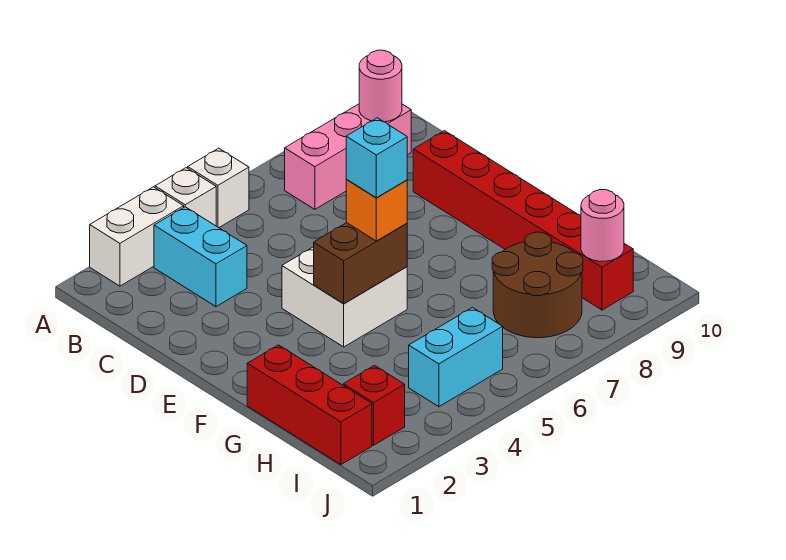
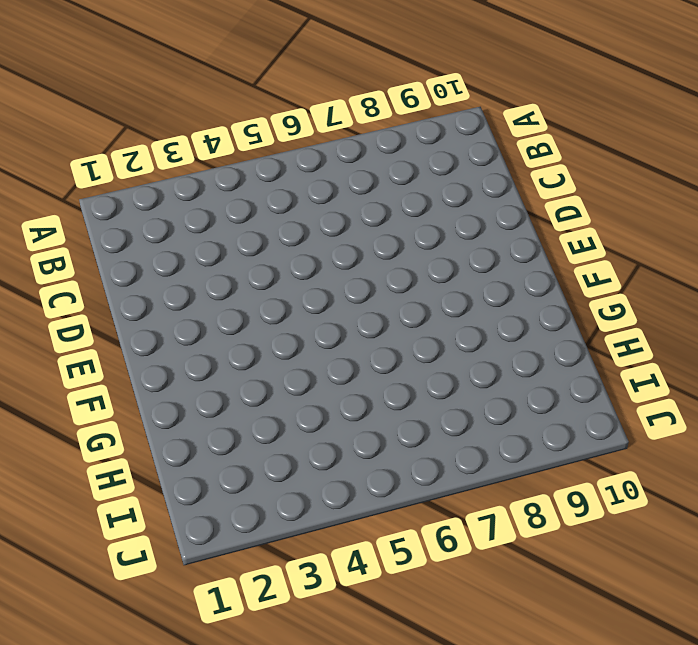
none -> white brick A2:A3 level 1
none -> white brick A4 level 1
none -> white brick A5 level 1

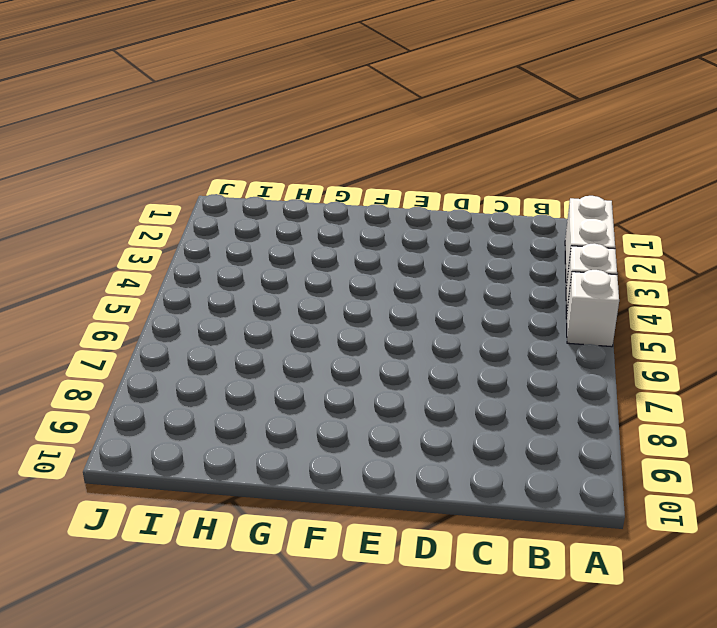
none -> cyan brick B3:C3 level 1
none -> pink brick B7:B9 level 1
none -> red brick D9:I9 level 1

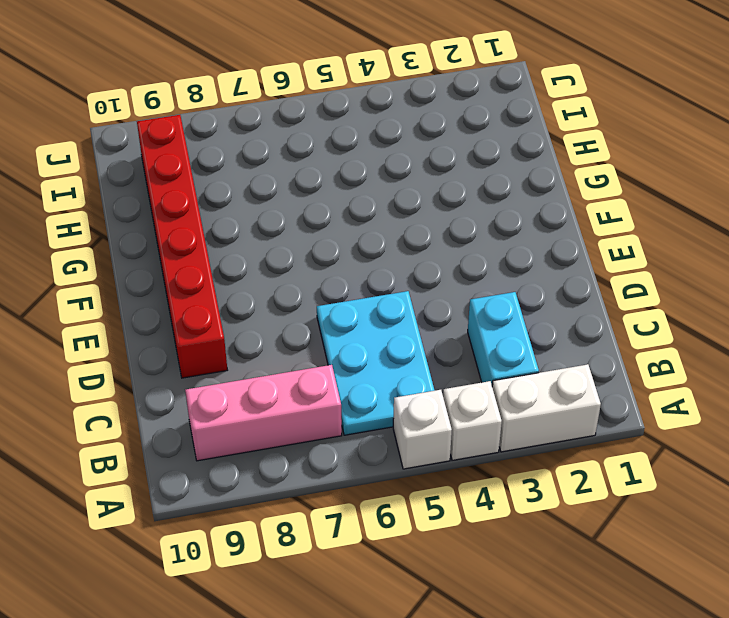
cyan plate B5:D6 level 1 -> none
none -> white brick E4:F5 level 1
none -> red brick G1:I1 level 1
none -> brown round brick H7:I8 level 1

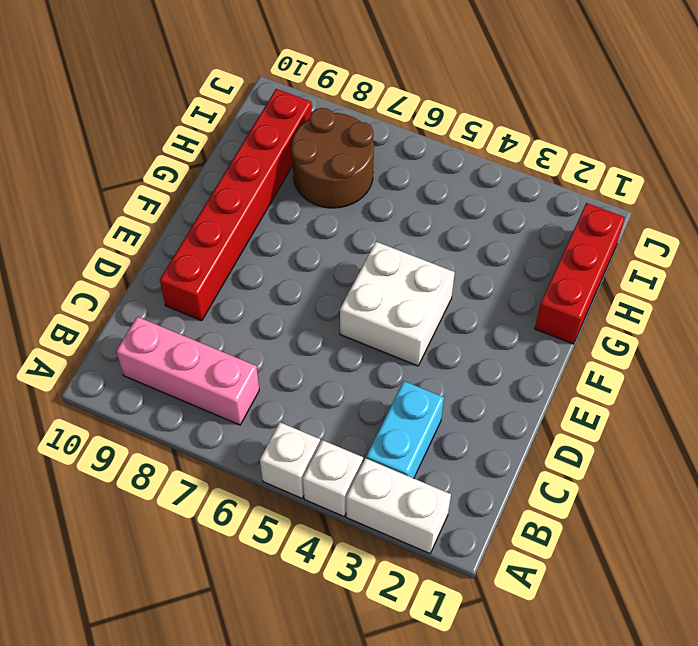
none -> red brick I2 level 1
none -> cyan brick I4:I5 level 1
none -> pink round brick B9 level 2

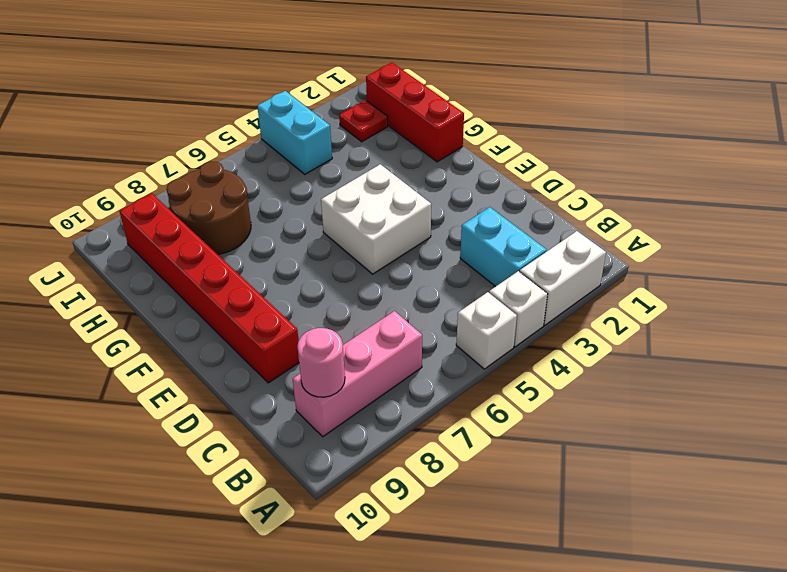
red plate I2 level 1 -> red brick I2 level 1
cyan brick I4:J4 level 1 -> cyan brick I4:I5 level 1
none -> brown brick F4:F5 level 2
none -> pink round brick I9 level 2
none -> orange brick F5 level 3

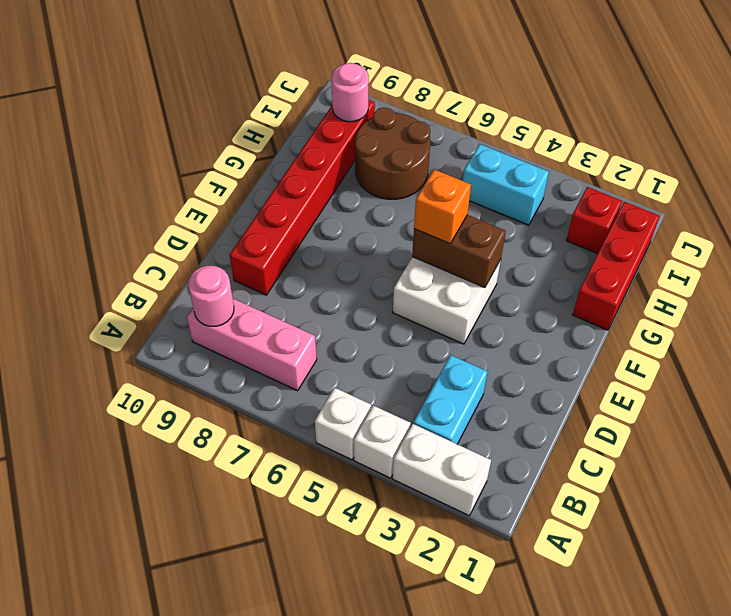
none -> cyan brick F5 level 4

